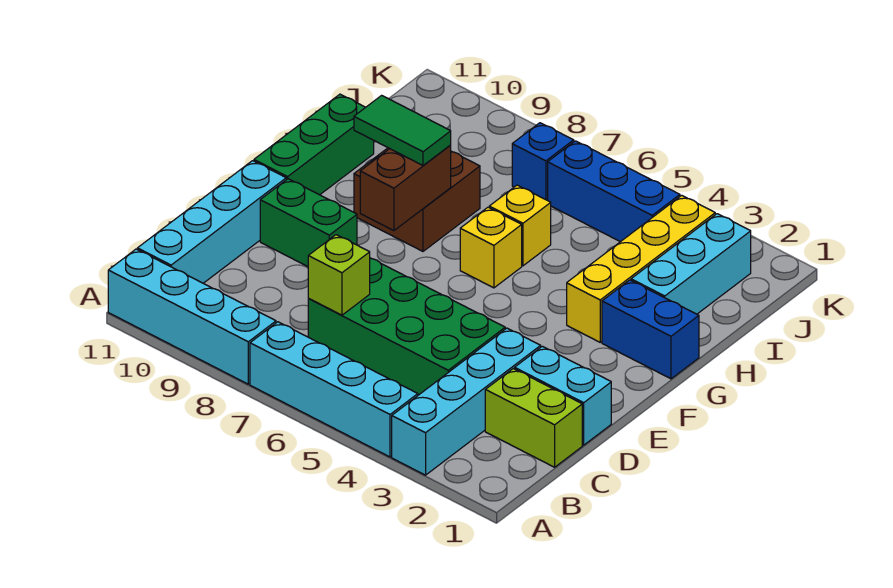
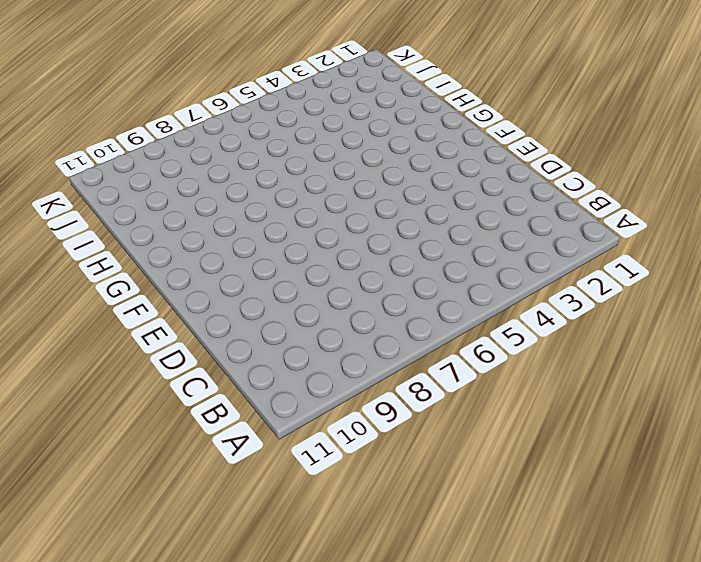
none -> cyan brick A3:D3 level 1
none -> cyan brick A4:A7 level 1
none -> cyan brick A8:A11 level 1

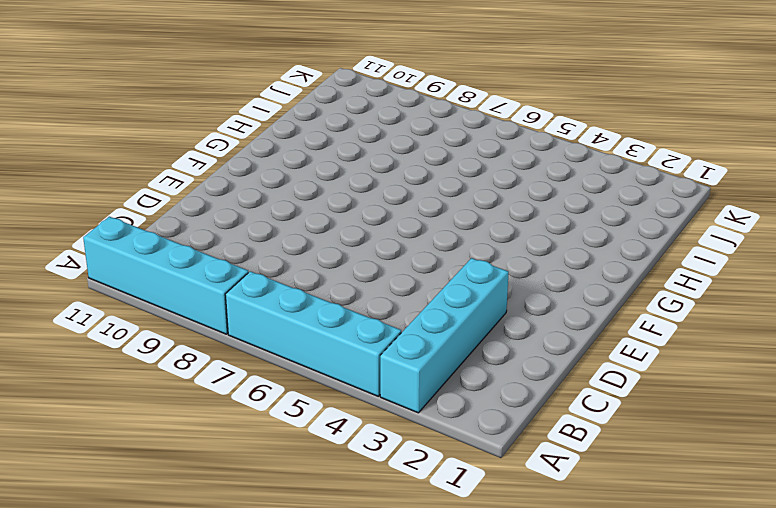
none -> cyan brick B11:E11 level 1
none -> lime brick C1:C2 level 1
none -> green brick C4:D7 level 1

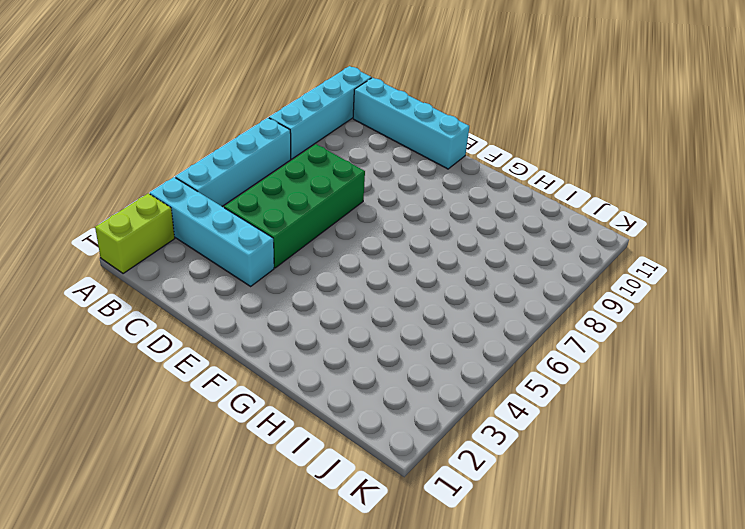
lime brick A1:A2 level 1 -> lime brick C1:C2 level 1
none -> cyan brick D1:D2 level 1
none -> green brick E9:E10 level 1
none -> green brick F11:H11 level 1

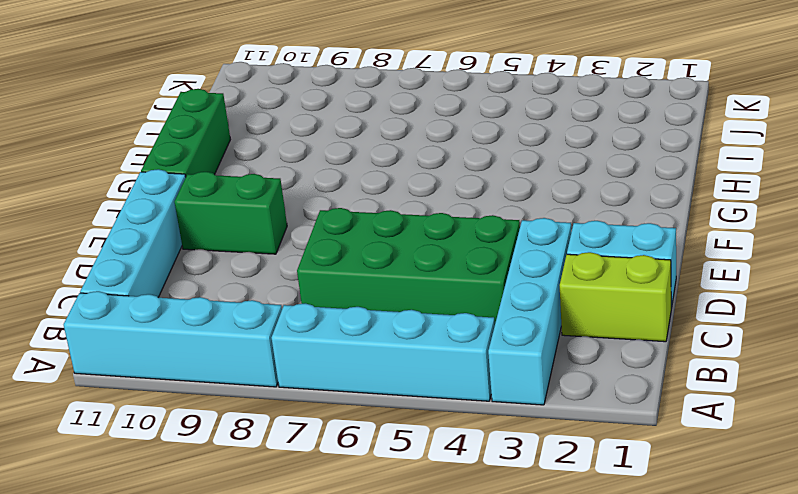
none -> blue brick G1:G2 level 1
none -> yellow brick G3:J3 level 1
none -> yellow brick G6 level 1

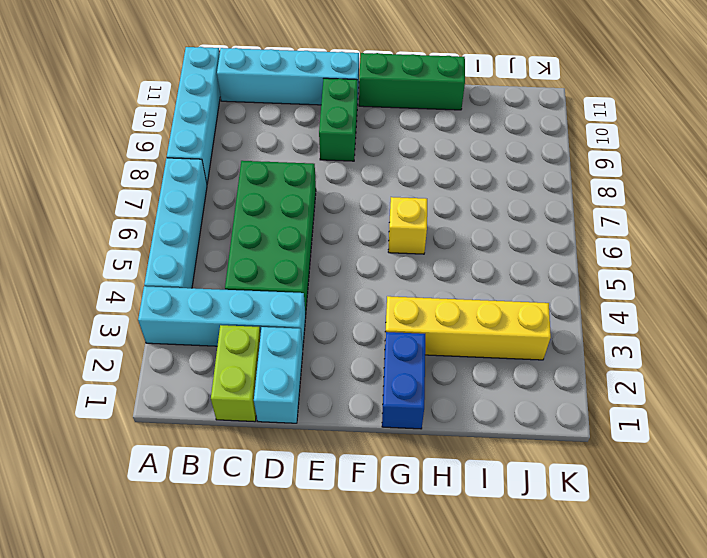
none -> brown brick G8:H9 level 1
none -> cyan brick H2:J2 level 1
none -> yellow brick H6 level 1

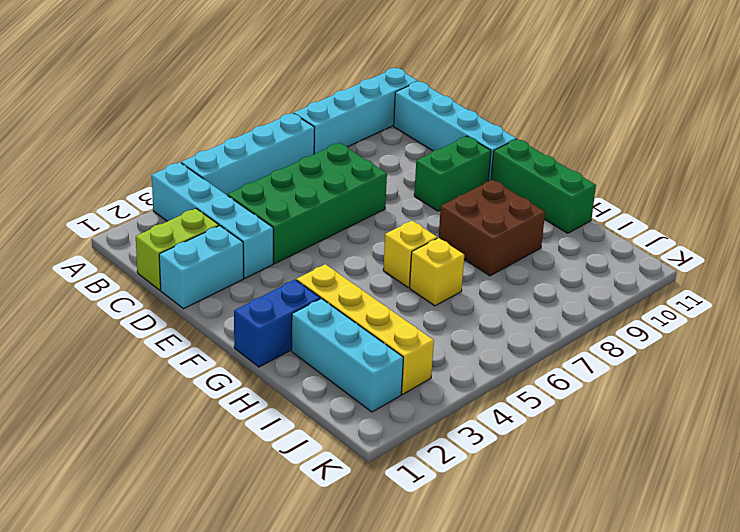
none -> blue brick J4:J6 level 1
none -> blue brick J7 level 1
none -> lime brick C7 level 2

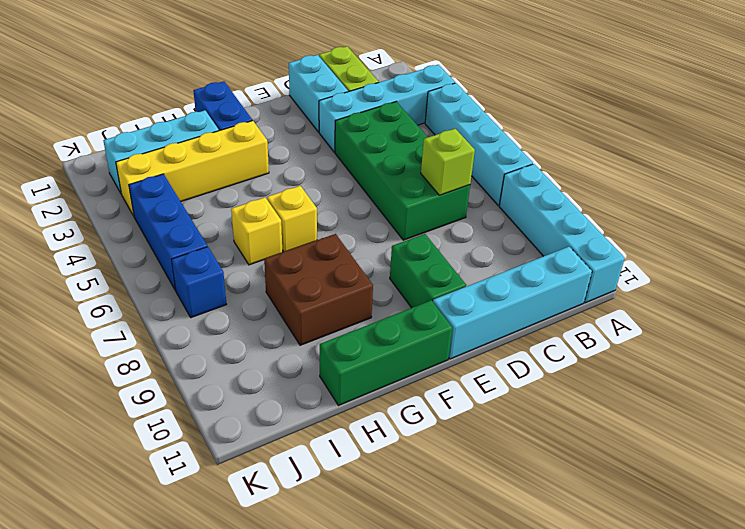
none -> brown brick F8:G8 level 2
none -> green tile G8:G9 level 3

